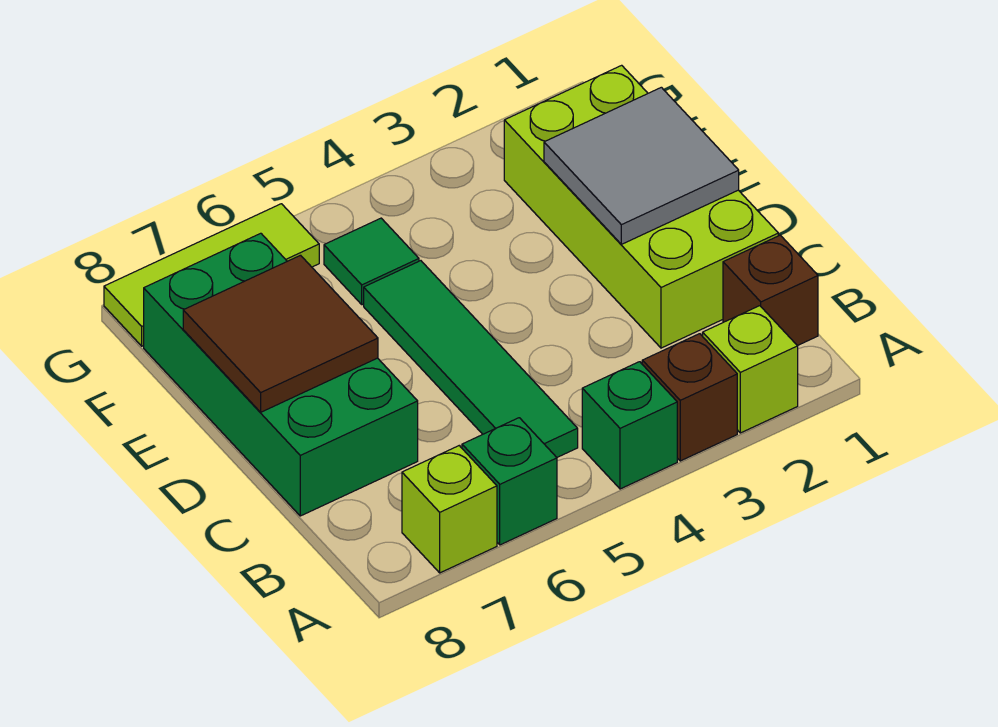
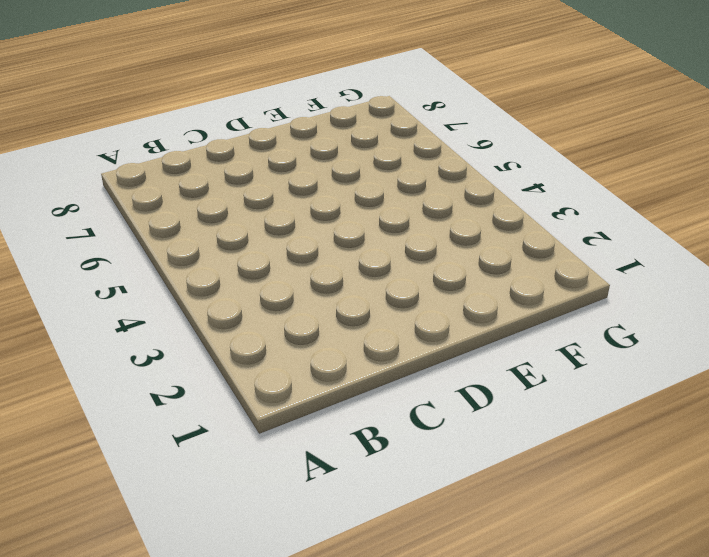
none -> lime brick A2 level 1
none -> brown brick A3 level 1
none -> green brick A4 level 1

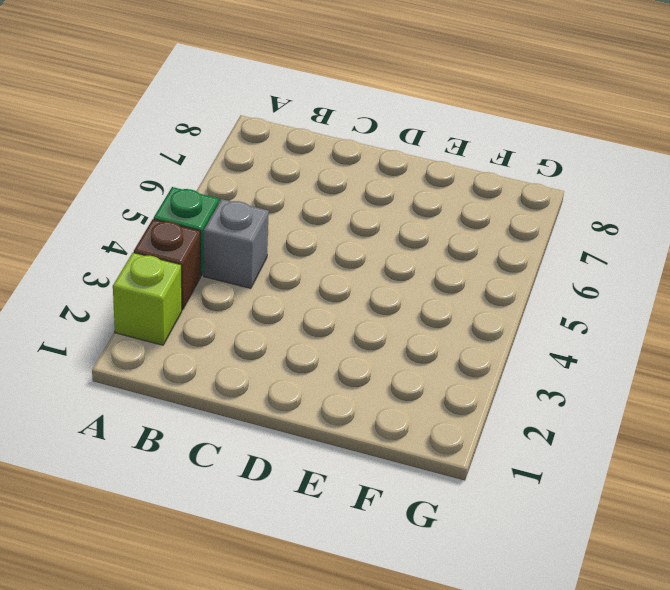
grey brick B4 level 1 -> none
none -> green brick A6 level 1
none -> lime brick A7 level 1
none -> brown brick B1 level 1

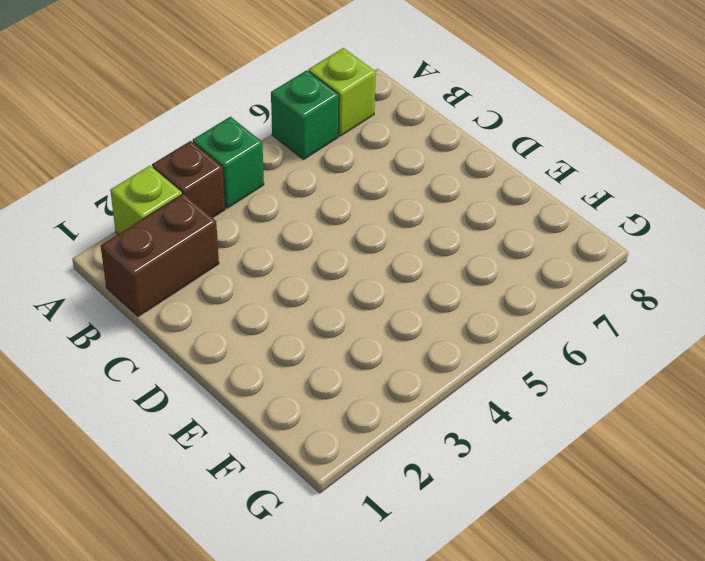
brown brick B1:B2 level 1 -> brown brick B1 level 1
none -> green tile B5:E5 level 1
none -> lime brick C1:F2 level 1
none -> green brick C7:F8 level 1

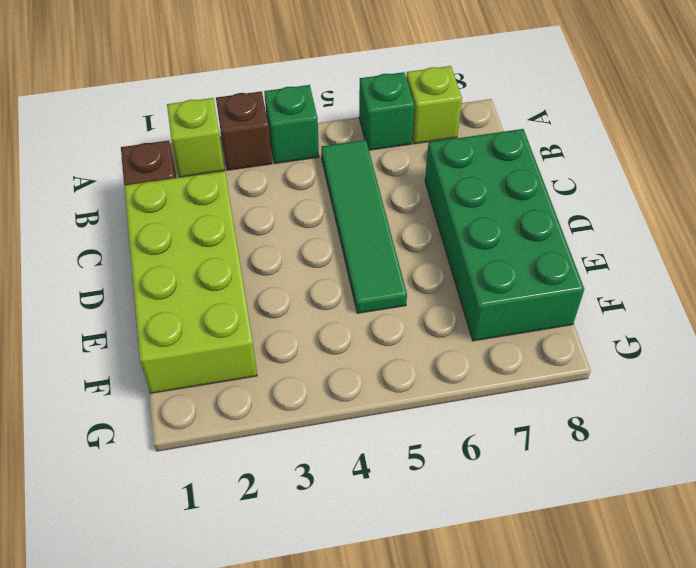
none -> green tile F5 level 1
none -> lime tile G6:G8 level 1
none -> grey tile D1:E2 level 2

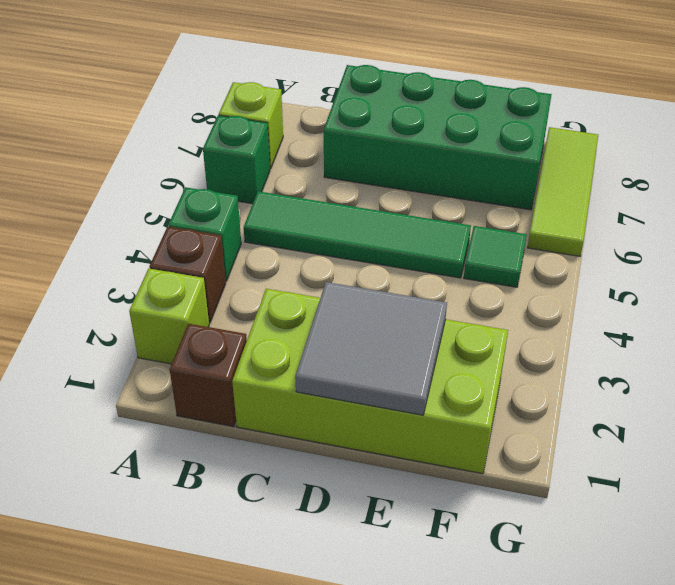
none -> brown tile D7:E8 level 2

